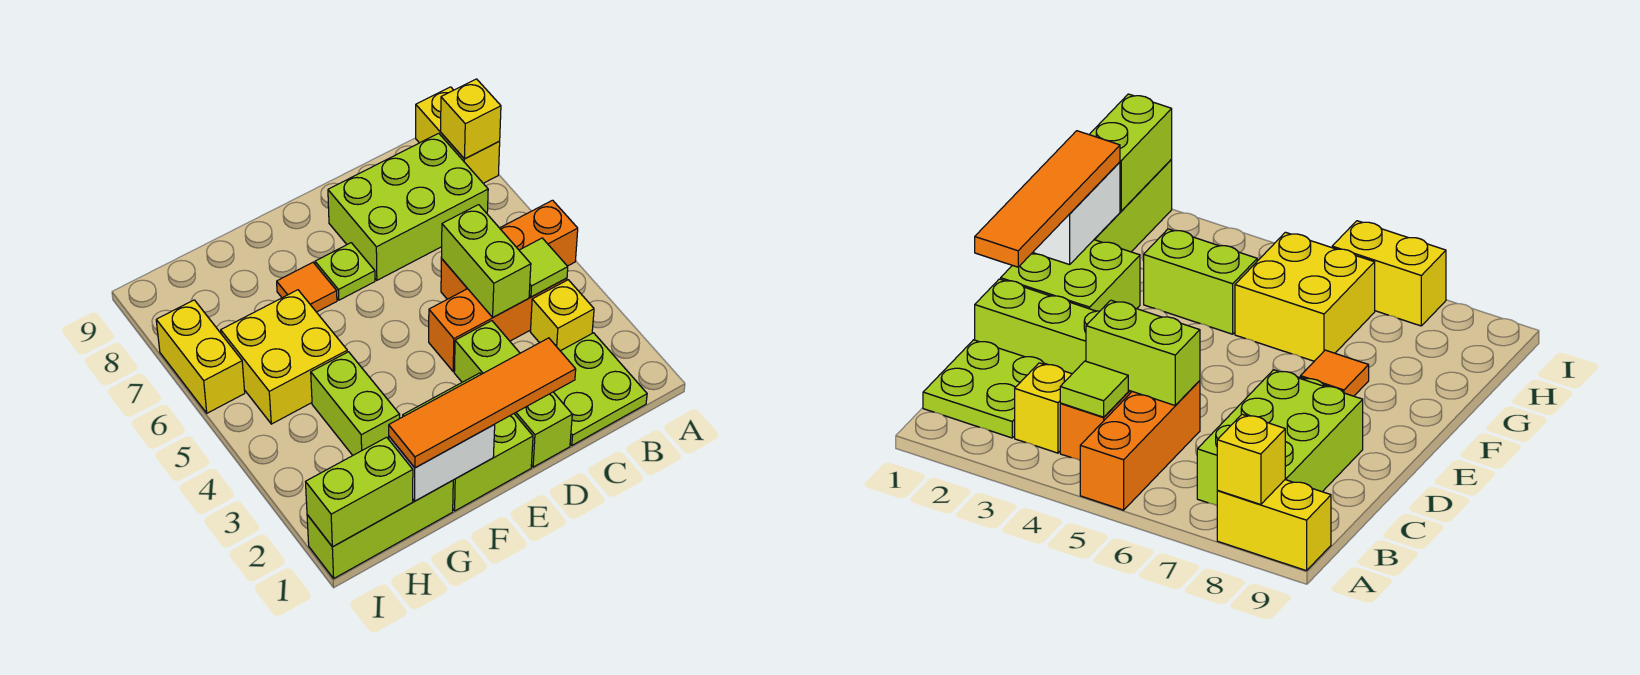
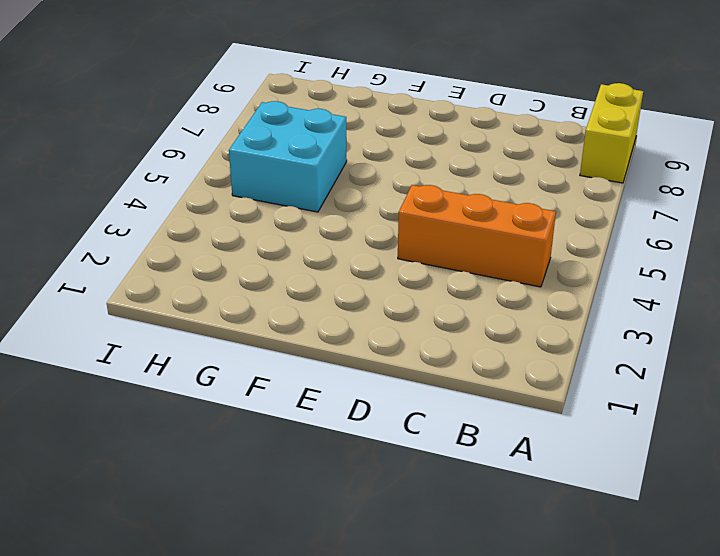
cyan brick G5:H6 level 1 -> yellow brick G5:H6 level 1
none -> orange brick A5:C5 level 1
none -> lime plate B1:C2 level 1
none -> yellow brick B3 level 1

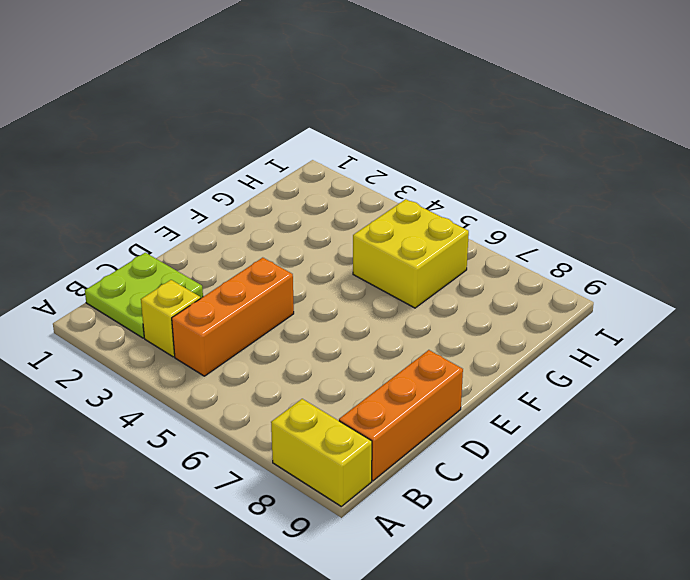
orange brick B9:D9 level 1 -> orange brick A5:C5 level 1
none -> lime brick B7:D8 level 1
none -> lime brick D1:D3 level 1
none -> lime brick E1:F2 level 1

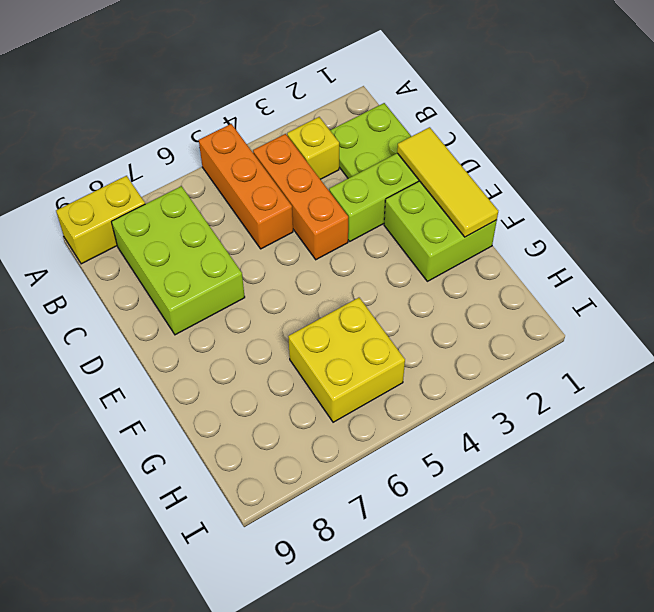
yellow tile D1:F1 level 2 -> white brick F1:G1 level 2
none -> lime plate E7 level 1
none -> orange tile F7 level 1
none -> lime brick G1:I1 level 1

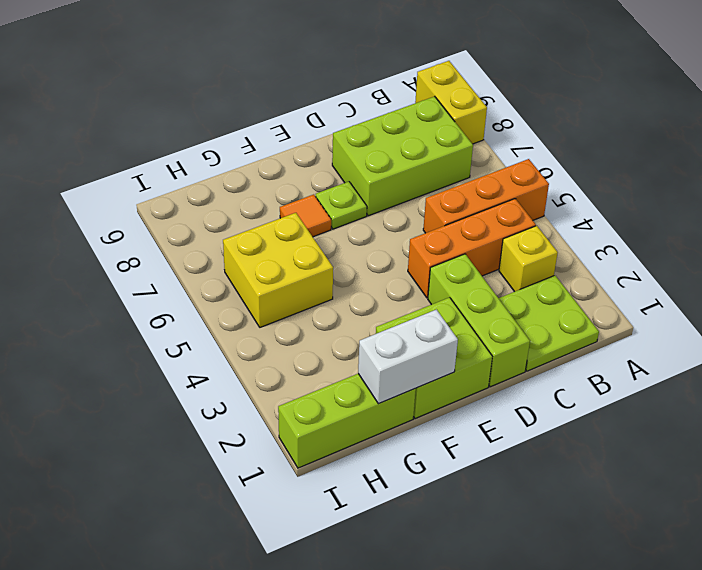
none -> lime brick G3:G4 level 1
none -> yellow brick I6:I7 level 1
none -> yellow brick A8 level 2

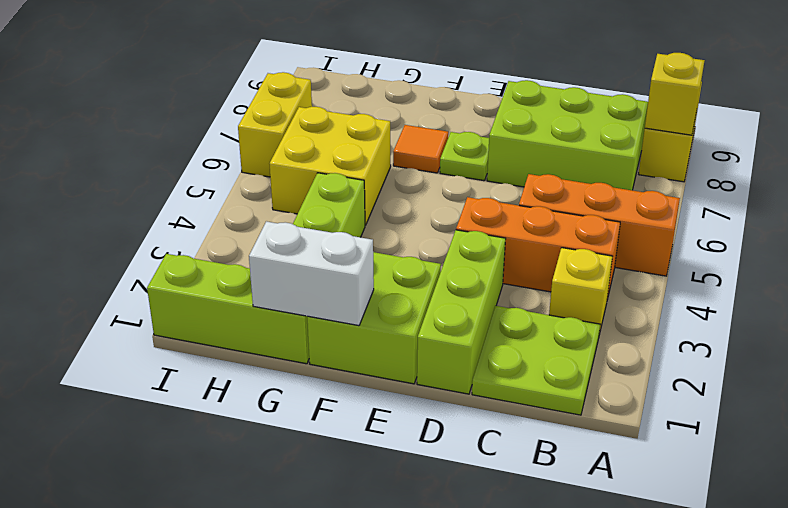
none -> lime tile B4 level 2
none -> lime brick C4:C5 level 2
none -> lime brick H1:I1 level 2

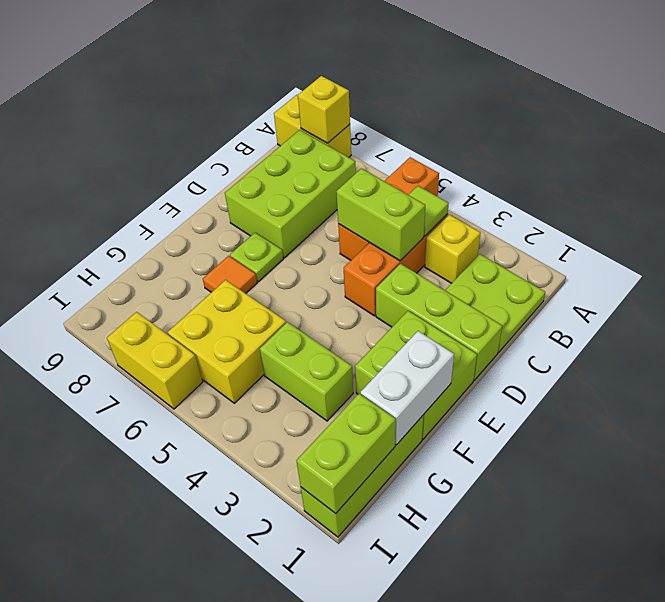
none -> orange tile D1:G1 level 3

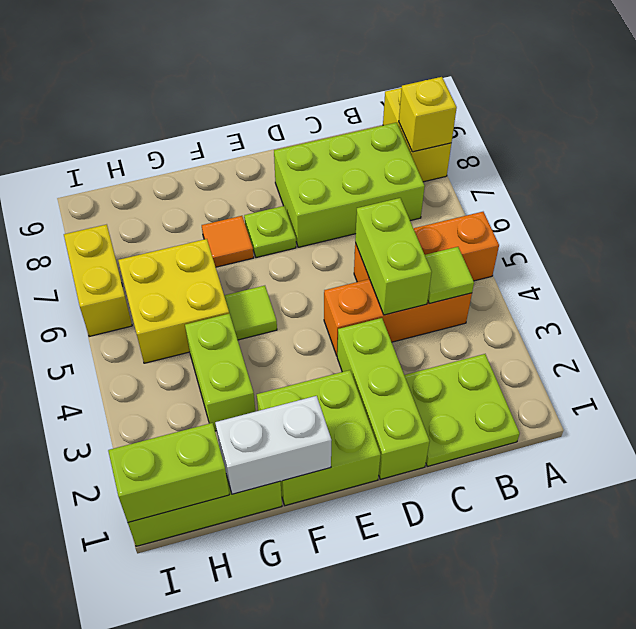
lime tile F5 level 1 -> none
none -> yellow brick B3 level 1
none -> orange tile D1:G1 level 3

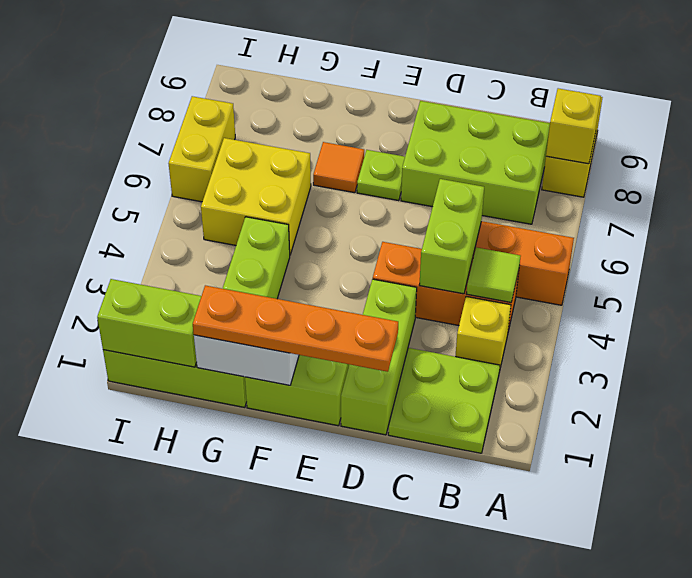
orange plate D1:G1 level 3 -> orange tile D1:G1 level 3

